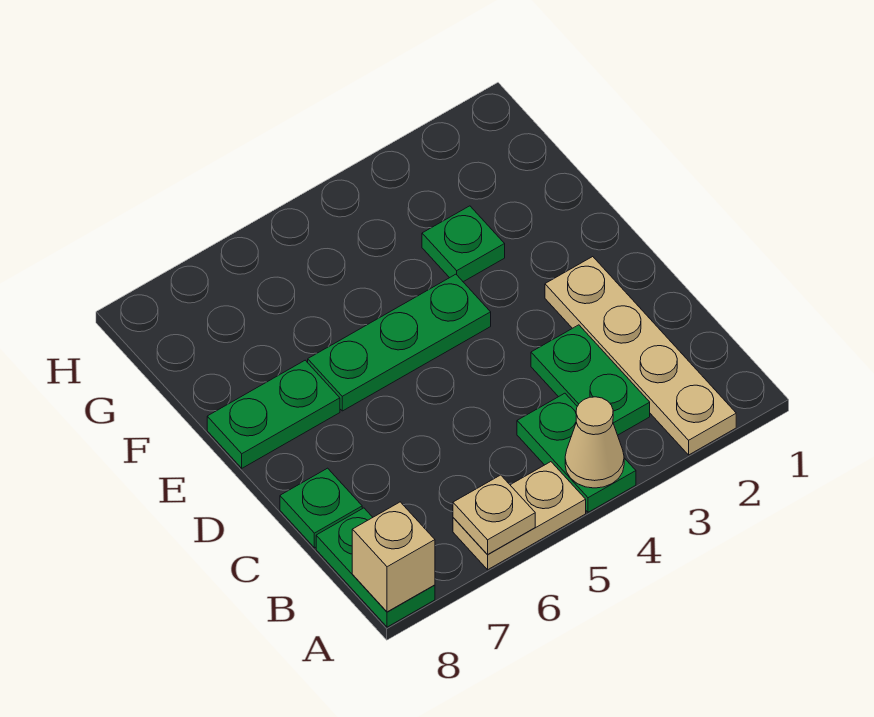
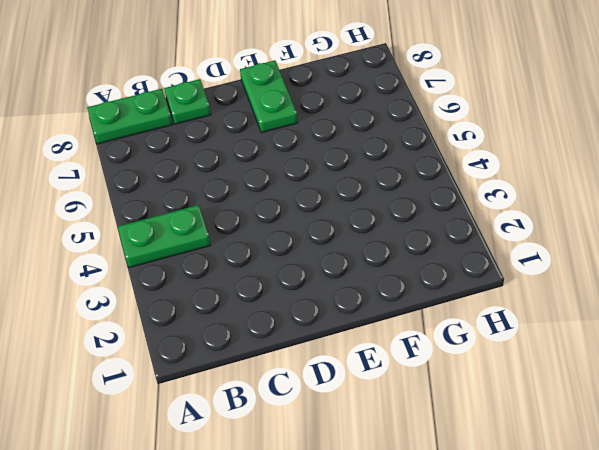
none -> tan plate A2:D2 level 1
none -> tan plate A5:A6 level 1
none -> green plate B3:C3 level 1

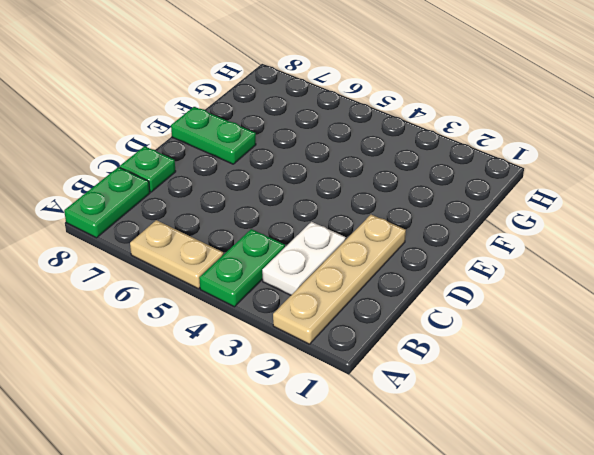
white plate B3:C3 level 1 -> green plate B3:C3 level 1
none -> green plate E4:E6 level 1
none -> green plate F3 level 1
none -> tan cone A4 level 2

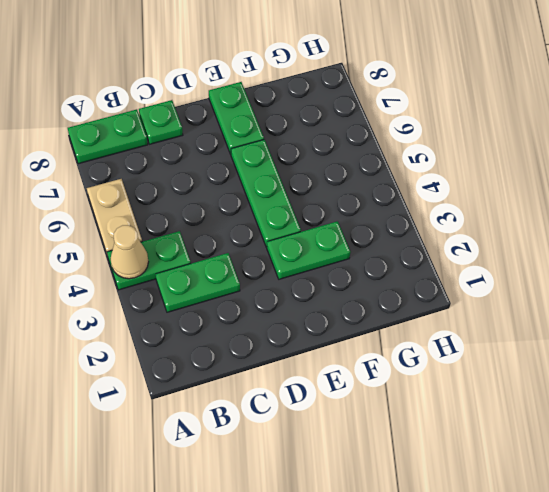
green plate E3:F3 level 1 -> green plate F3 level 1
none -> tan plate A2:D2 level 1
none -> tan plate A6 level 2
none -> tan brick A8 level 2

